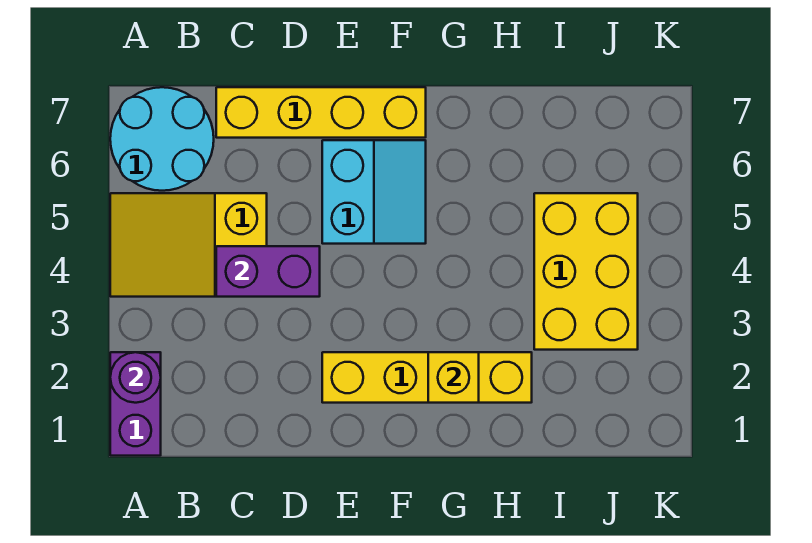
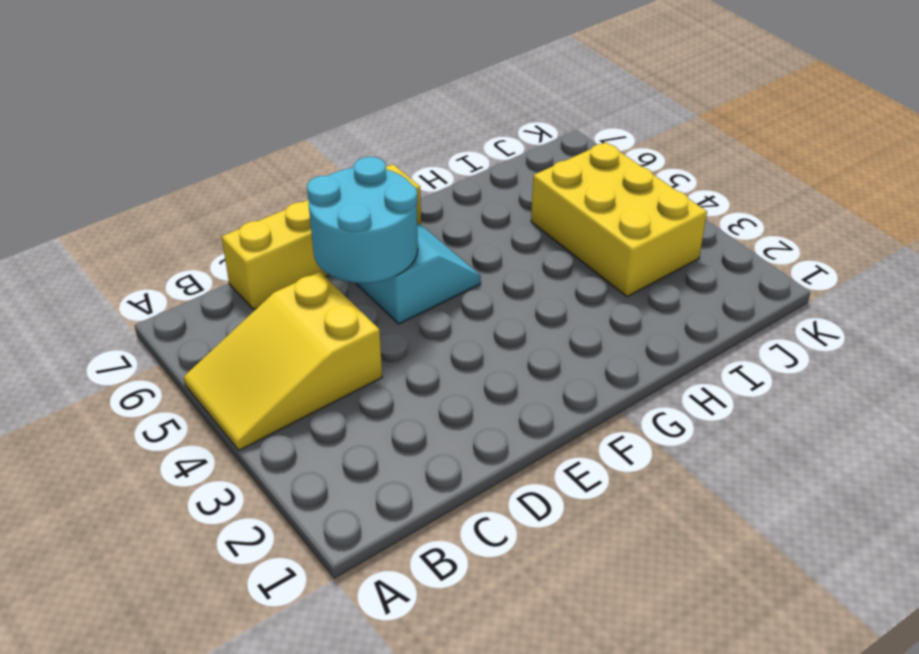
cyan round brick D5:E6 level 2 -> cyan round brick A6:B7 level 1
none -> purple brick A1:A2 level 1
none -> yellow brick E2:H2 level 1

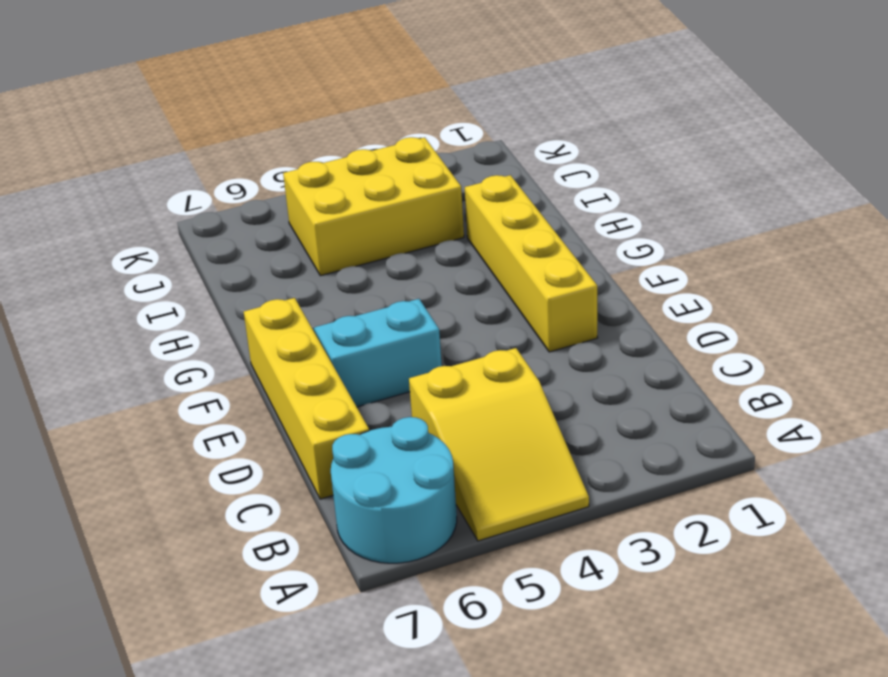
none -> purple brick A1:A2 level 1
none -> purple round brick A2 level 2

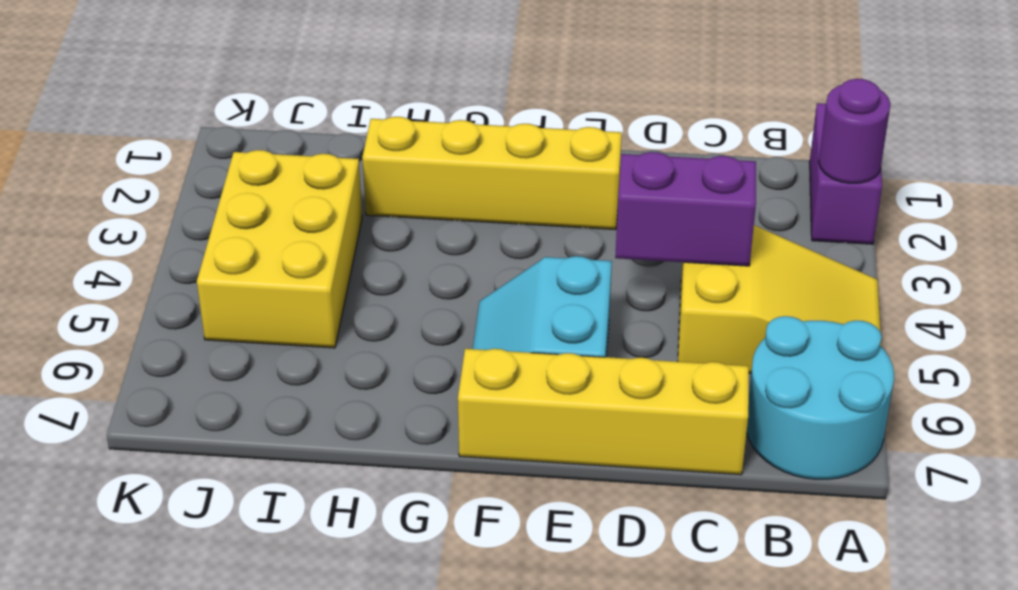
none -> yellow brick G2 level 2

